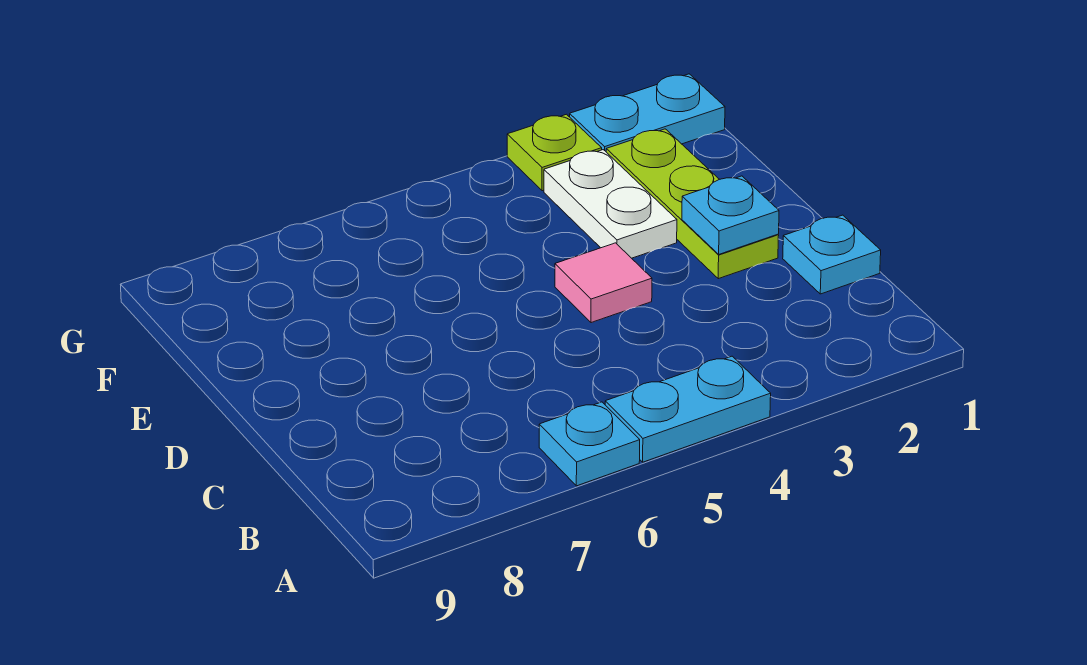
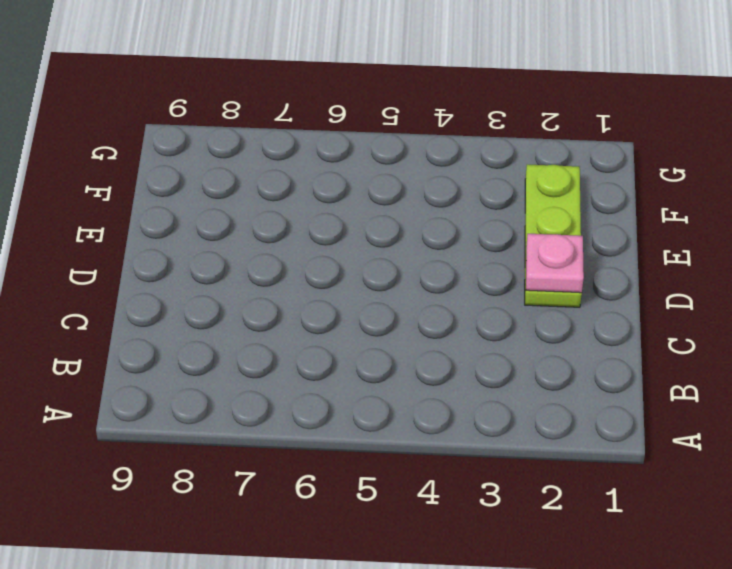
pink plate D2 level 2 -> cyan plate D2 level 2
none -> cyan plate A4:A5 level 1
none -> cyan plate A6 level 1

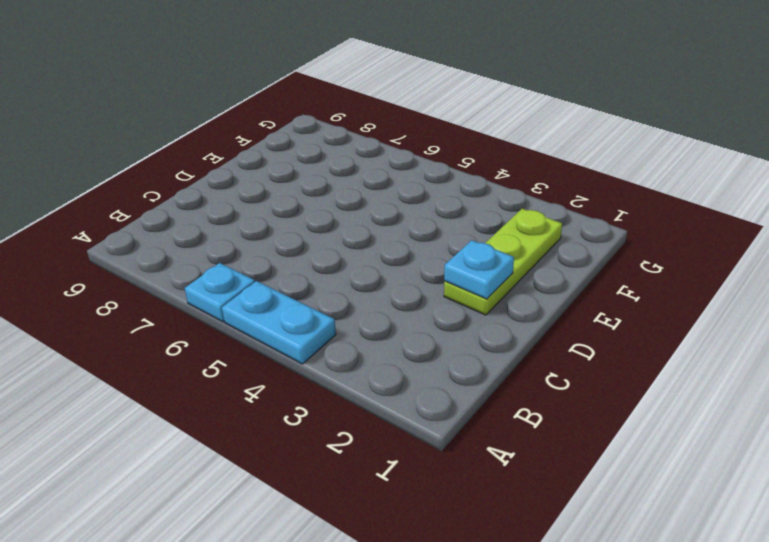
none -> cyan plate C1 level 1
none -> pink tile D4 level 1

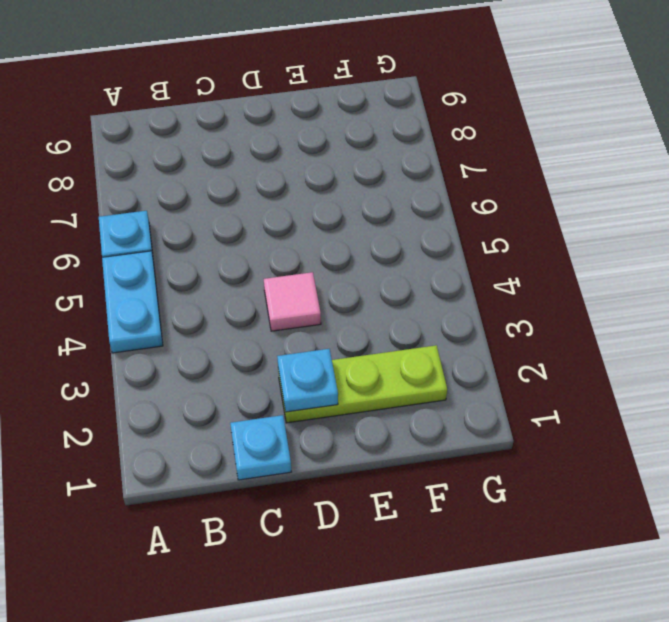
none -> white plate E3:F3 level 1
none -> cyan plate G1:G2 level 1

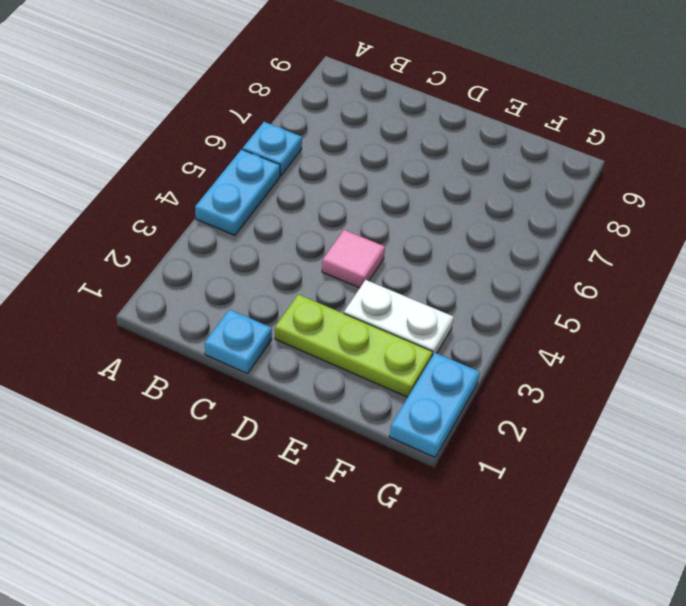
none -> lime plate G3 level 1
none -> cyan plate D2 level 2

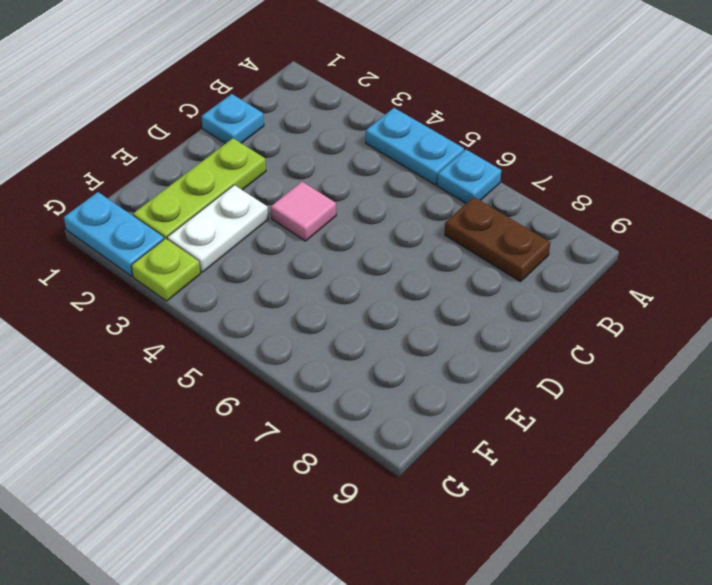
brown plate B7:B8 level 1 -> none
none -> cyan plate D2 level 2

